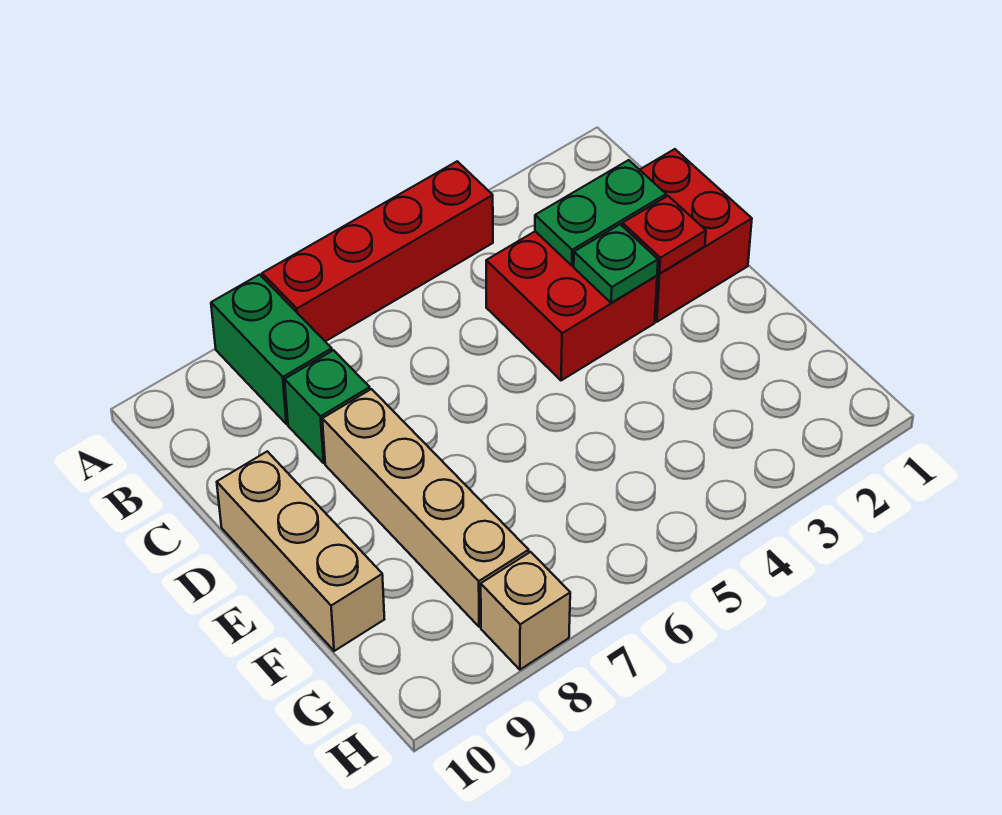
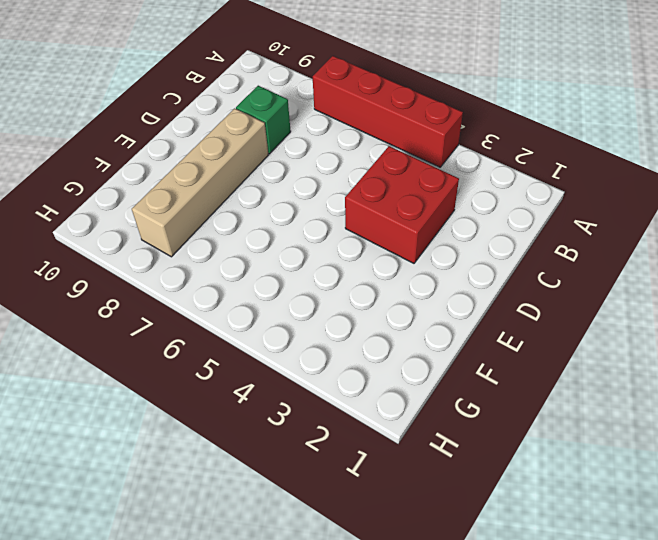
none -> green brick A8:B8 level 1
none -> red brick C1:D2 level 1

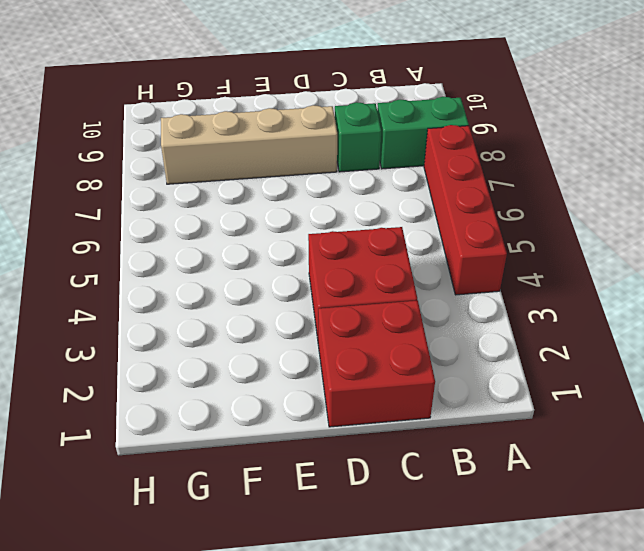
none -> tan brick D10:F10 level 1
none -> tan brick H8 level 1

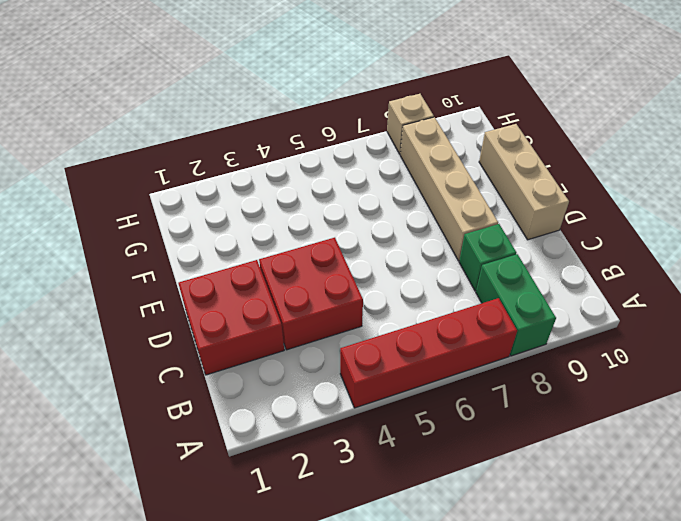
none -> green plate C2:C3 level 2
none -> red plate D2 level 2

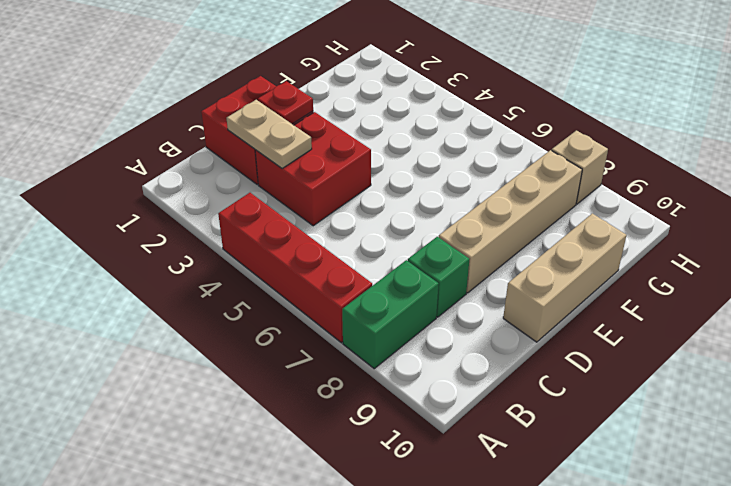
tan plate C2:C3 level 2 -> green plate C2:C3 level 2
none -> green plate D3 level 2

